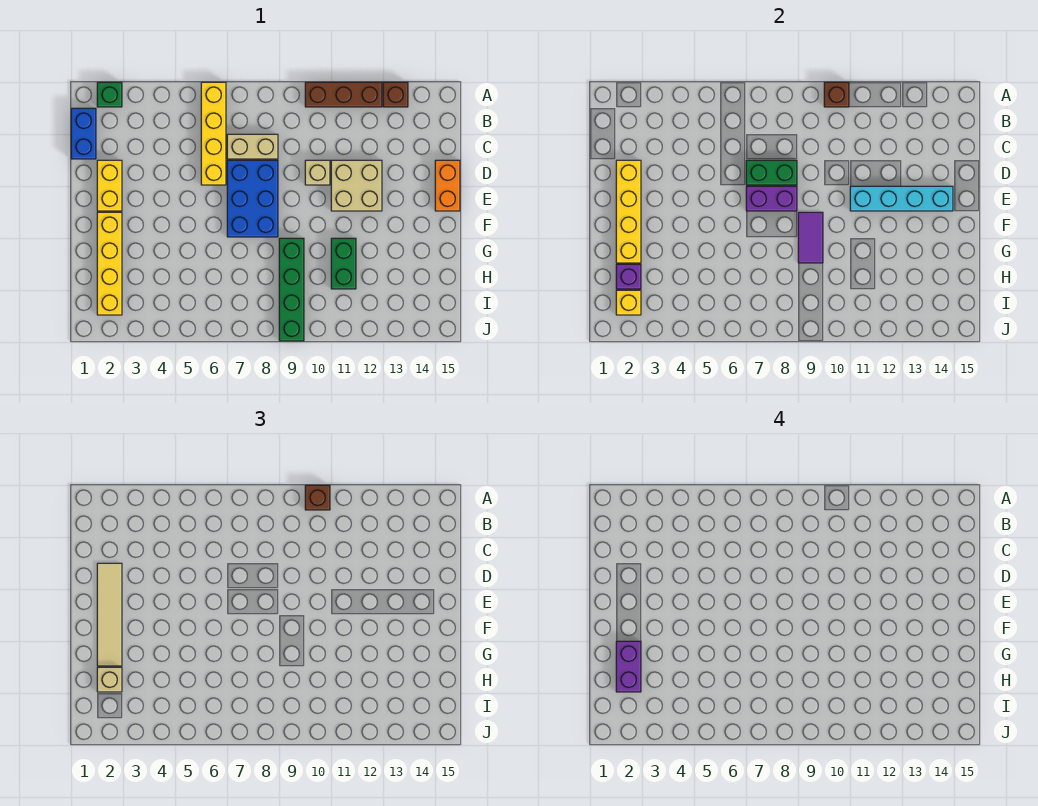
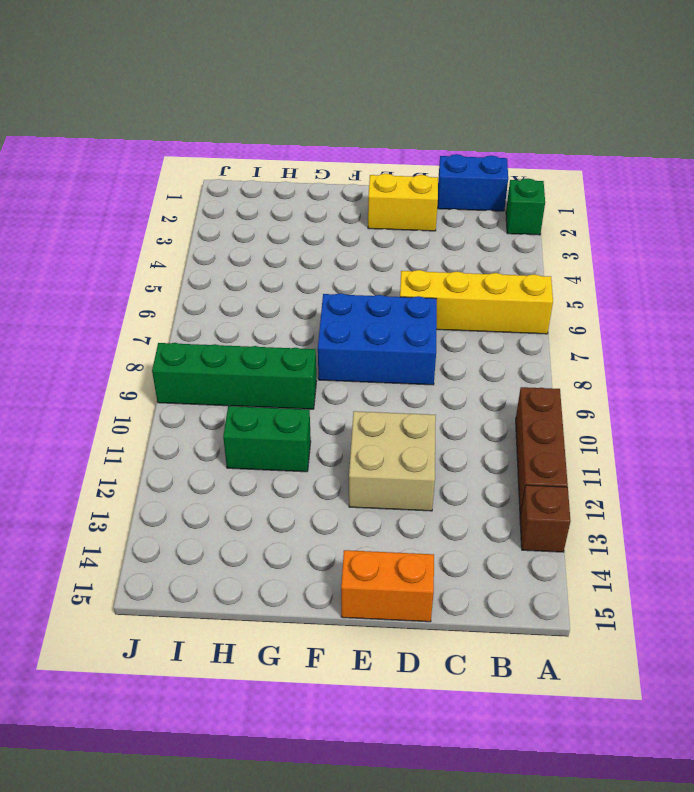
none -> tan brick C7:C8 level 1
none -> tan brick D10 level 1
none -> yellow brick F2:I2 level 1

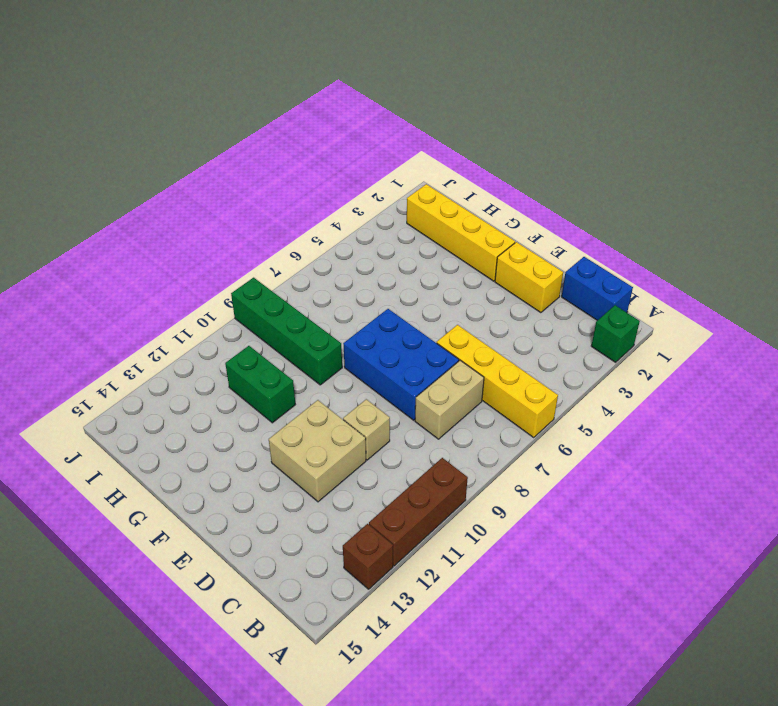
none -> orange brick D15:E15 level 1
none -> brown brick A10 level 2
none -> yellow brick D2:G2 level 2

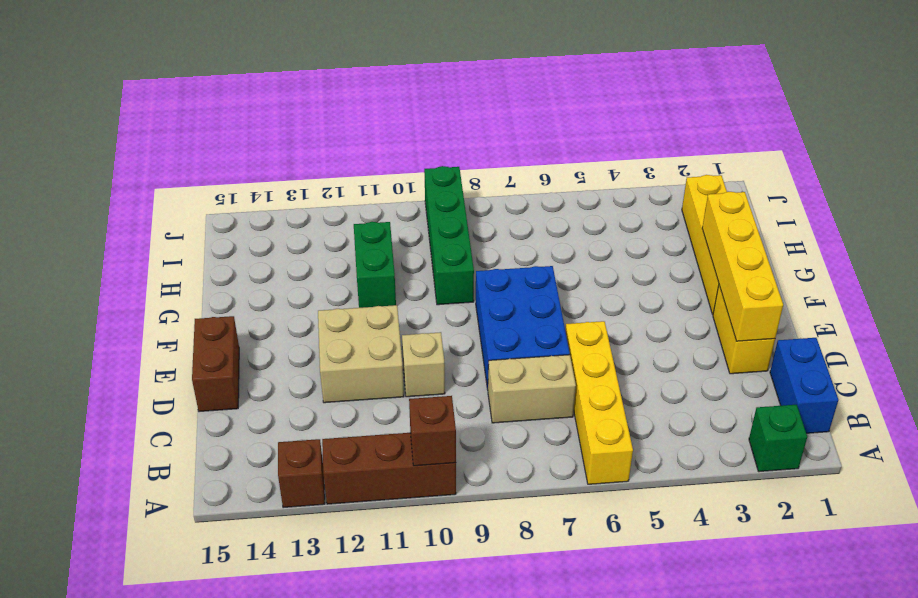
brown brick D15:E15 level 1 -> orange brick D15:E15 level 1
none -> green brick D7:D8 level 2
none -> purple brick E7:E8 level 2
none -> cyan brick E11:E14 level 2

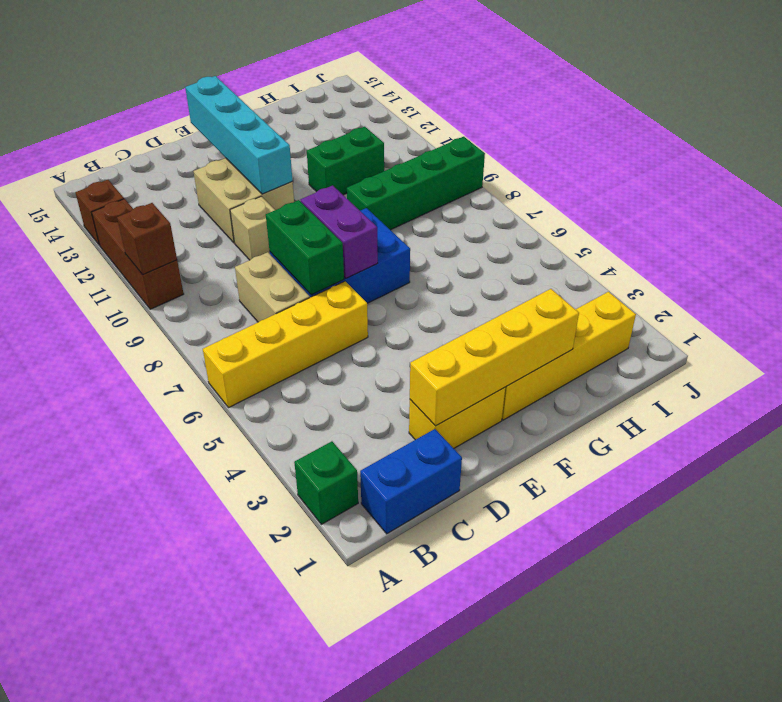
none -> orange brick D15:E15 level 1
none -> purple tile F9:G9 level 2
none -> purple brick H2 level 2

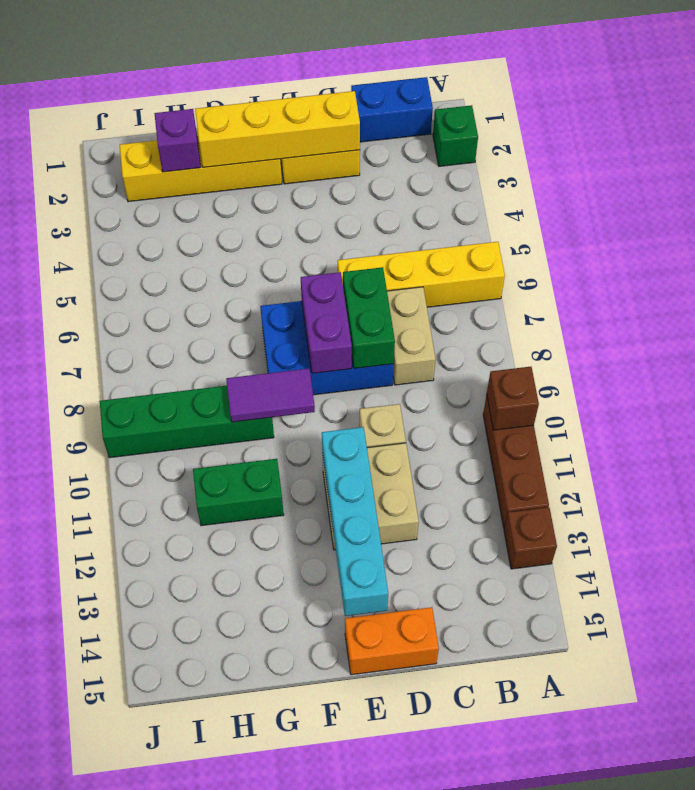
none -> yellow brick I2 level 2
none -> brown brick A10 level 3
none -> tan tile D2:G2 level 3

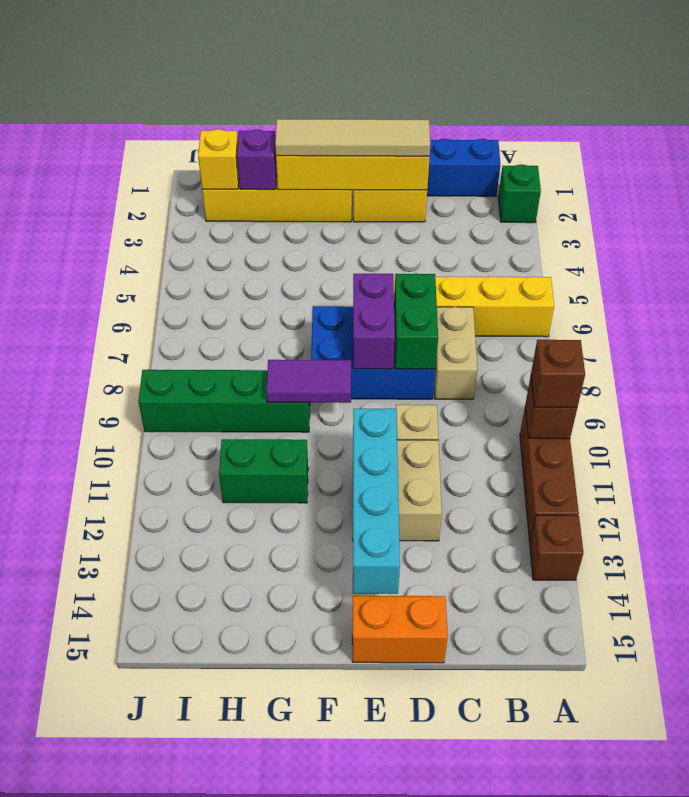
none -> tan brick H2 level 3
none -> purple brick G2:H2 level 4

